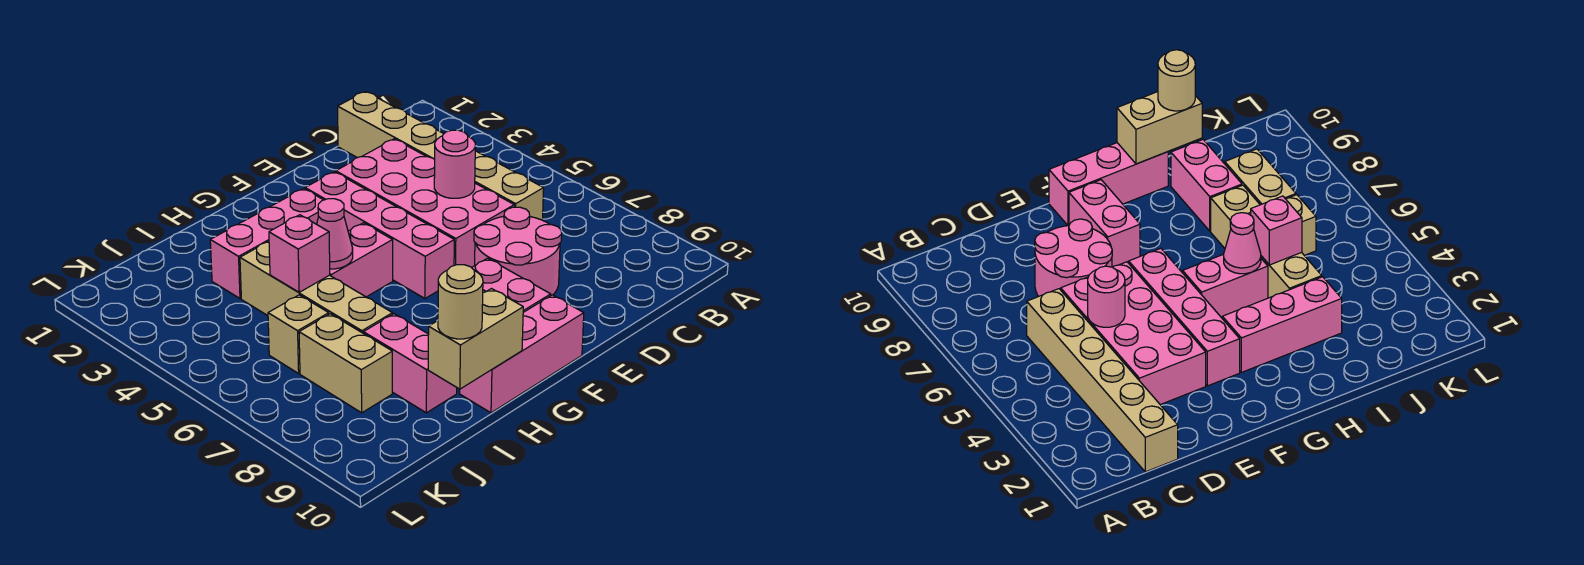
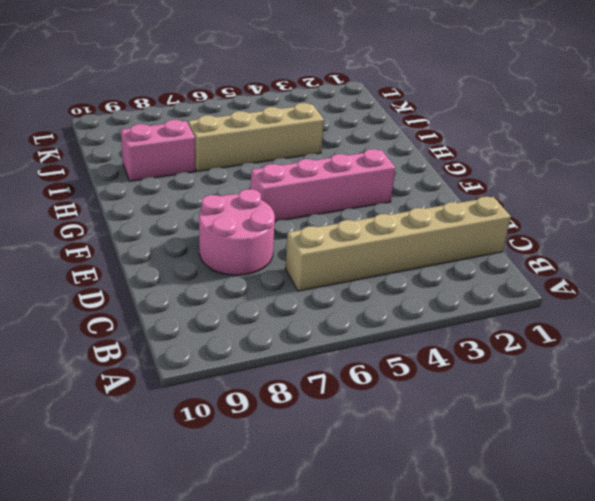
none -> pink brick D3:E6 level 1
none -> pink brick F8:F9 level 1
none -> pink brick F10:H10 level 1

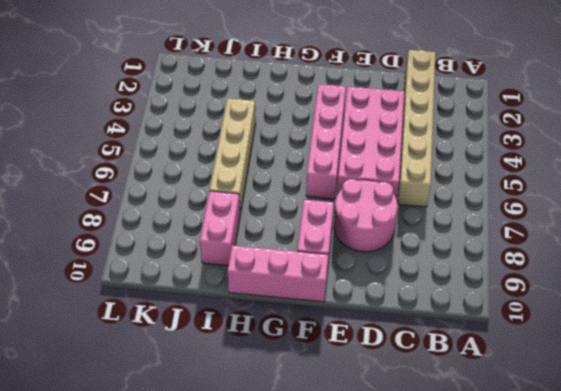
none -> pink brick G3:I3 level 1
none -> pink brick G5:H5 level 1
none -> tan brick J6 level 1

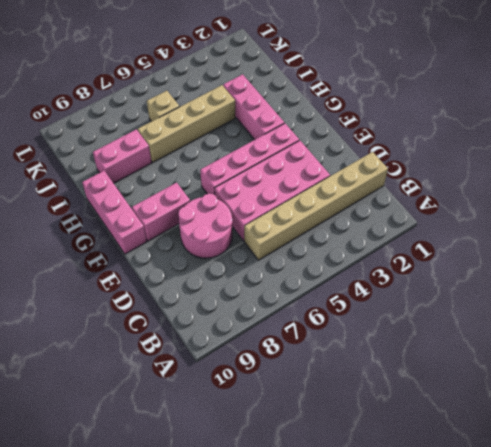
none -> pink brick G5:H5 level 1
none -> tan brick J7:J8 level 1
none -> pink round brick D5 level 2

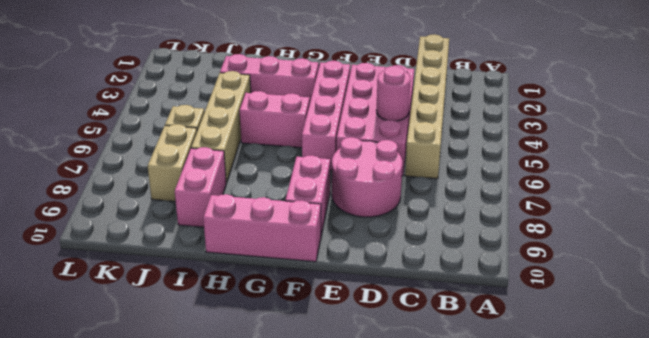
none -> pink cone H5 level 2
none -> tan brick H10:I10 level 2
none -> pink brick I5 level 2

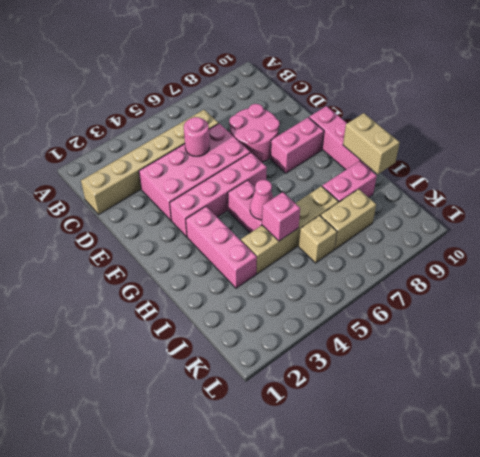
none -> tan round brick I10 level 3

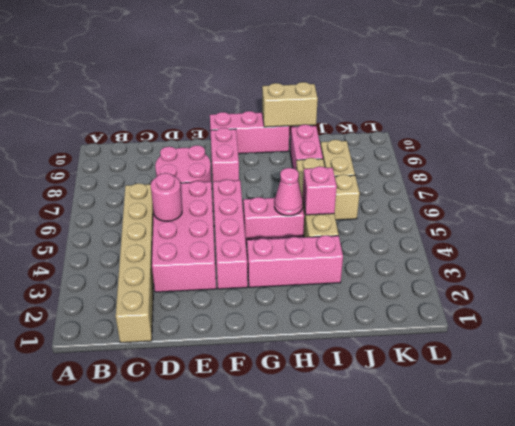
none -> tan round brick I10 level 3

